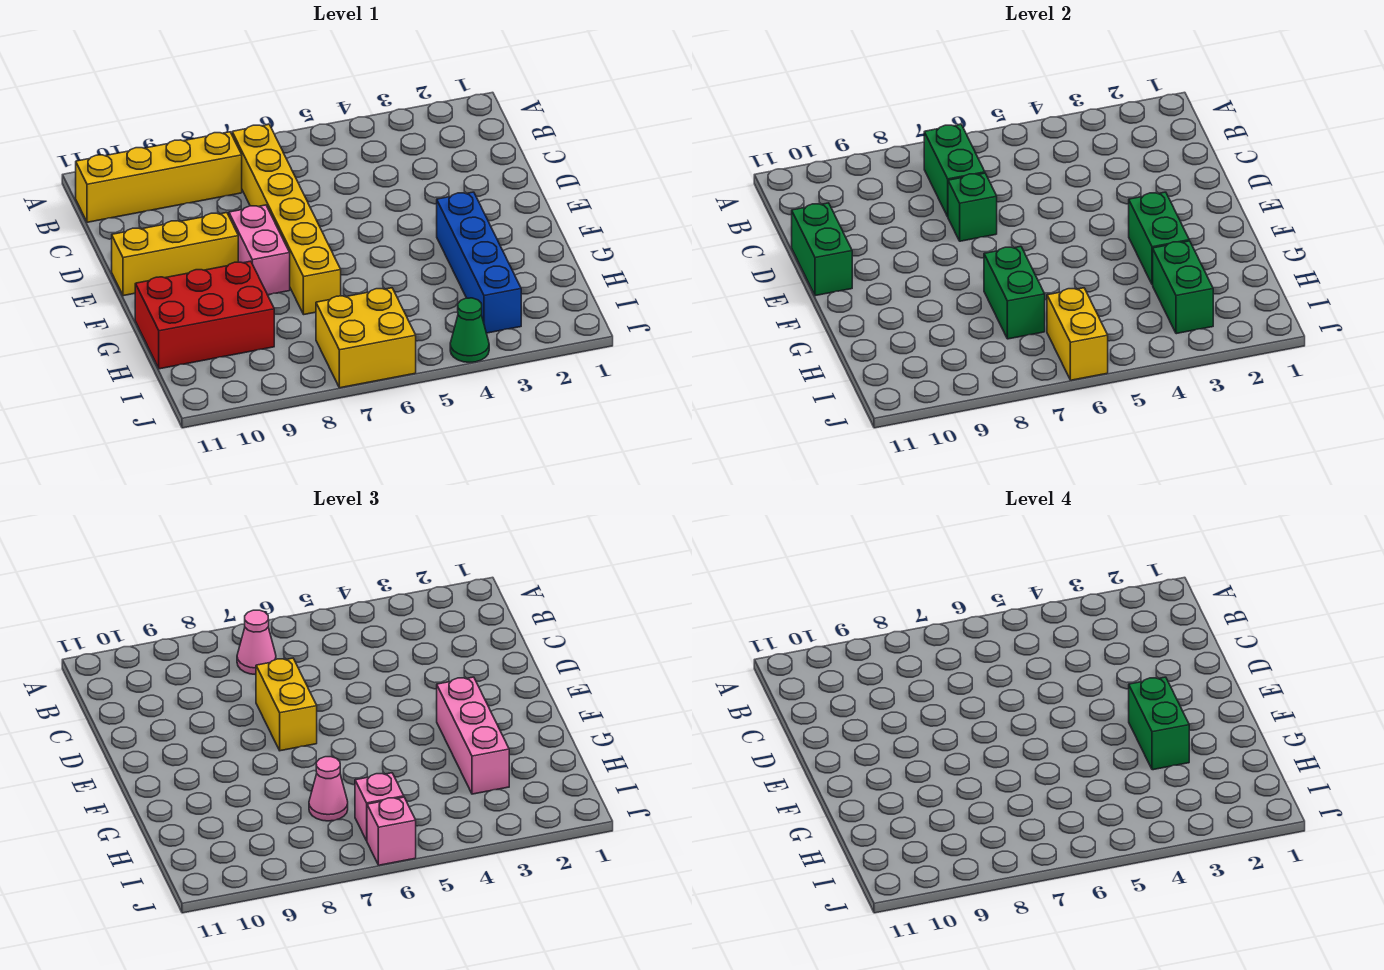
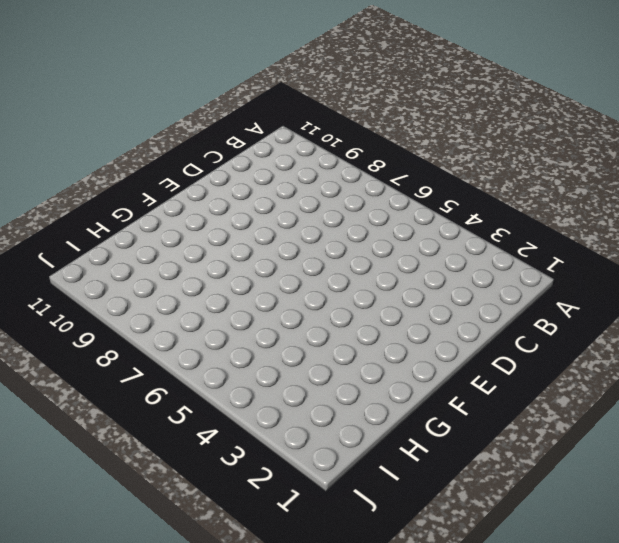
none -> yellow brick B7:G7 level 1
none -> yellow brick B8:B11 level 1
none -> pink brick E8:F8 level 1

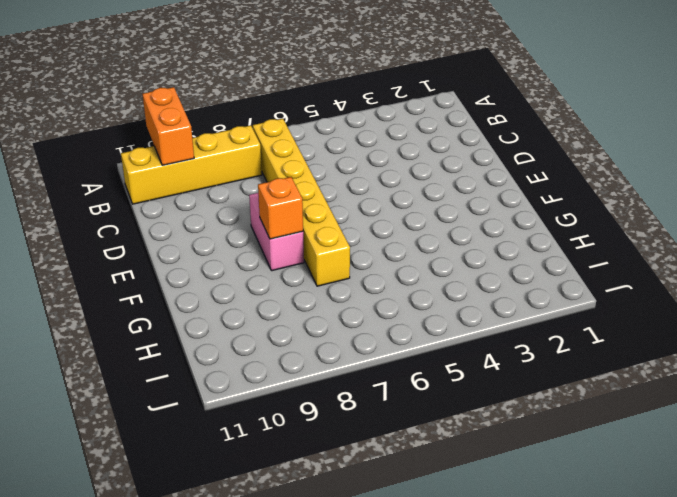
orange brick A10:B10 level 2 -> none
orange brick F8 level 2 -> none
none -> yellow brick E9:E11 level 1
none -> blue brick F3:I3 level 1
none -> red brick G9:H11 level 1

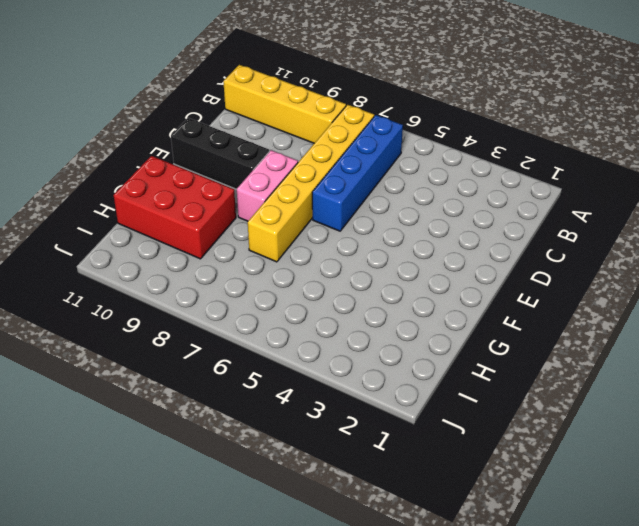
blue brick B6:E6 level 1 -> blue brick F3:I3 level 1
black brick E9:E11 level 1 -> yellow brick E9:E11 level 1
none -> yellow brick I6:J7 level 1
none -> green cone J4 level 1
none -> green brick B7:C7 level 2

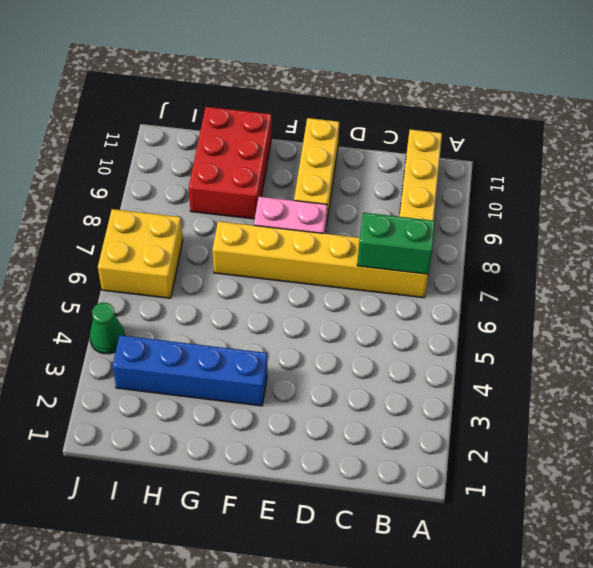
none -> green brick D7 level 2
none -> green brick D11:E11 level 2
none -> green brick F3:G3 level 2

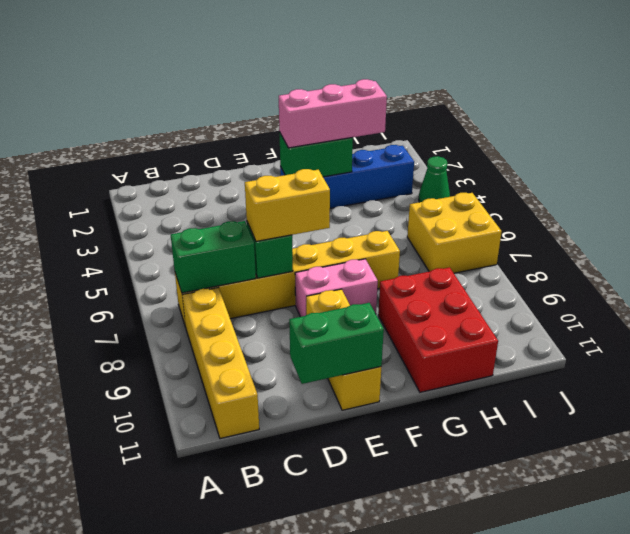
none -> green brick G7:H7 level 2
none -> green brick H3:I3 level 2
none -> yellow brick I6:J6 level 2

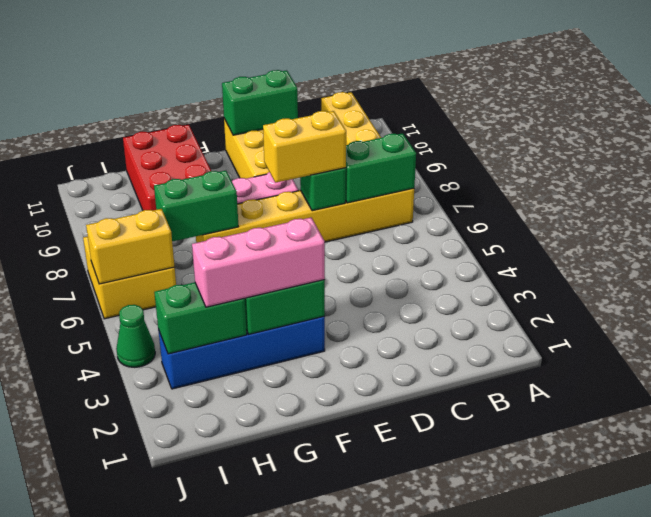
none -> pink cone B7 level 3
none -> pink cone H7 level 3
none -> pink brick I6 level 3

